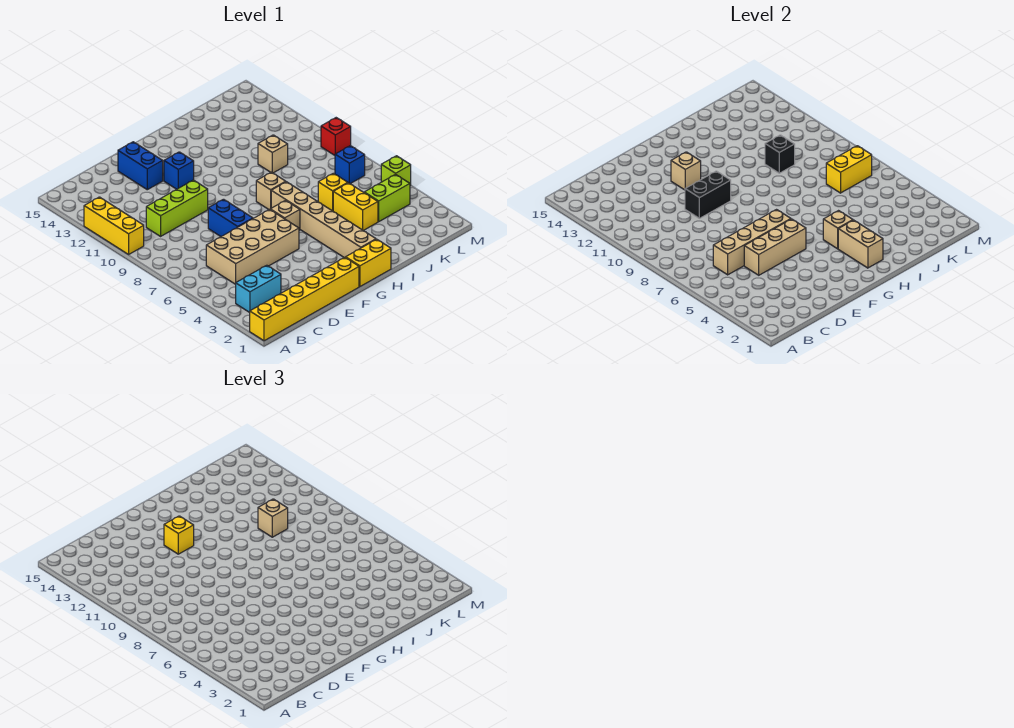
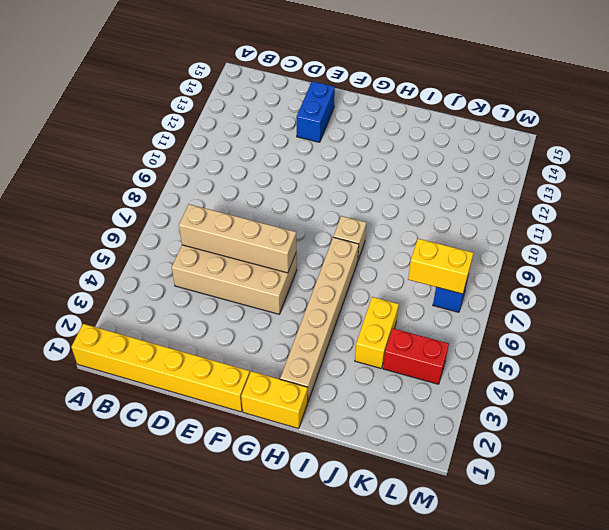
red brick K4:L4 level 1 -> lime brick K4:L4 level 1
none -> yellow brick A10:A12 level 1
none -> cyan brick B3:C3 level 1
none -> lime brick C10:E10 level 1

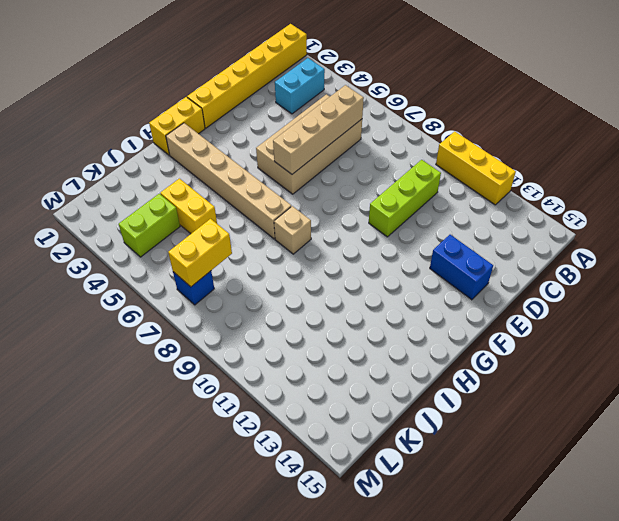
none -> blue brick E7:E8 level 1
none -> blue brick F12 level 1
none -> tan brick G6 level 1

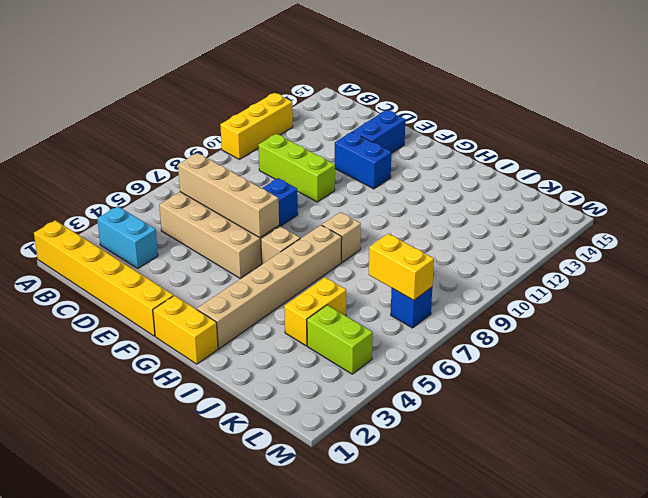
blue brick E12:F12 level 1 -> blue brick F12 level 1
none -> yellow brick J6 level 1
none -> tan brick J10 level 1
none -> lime brick M5 level 1

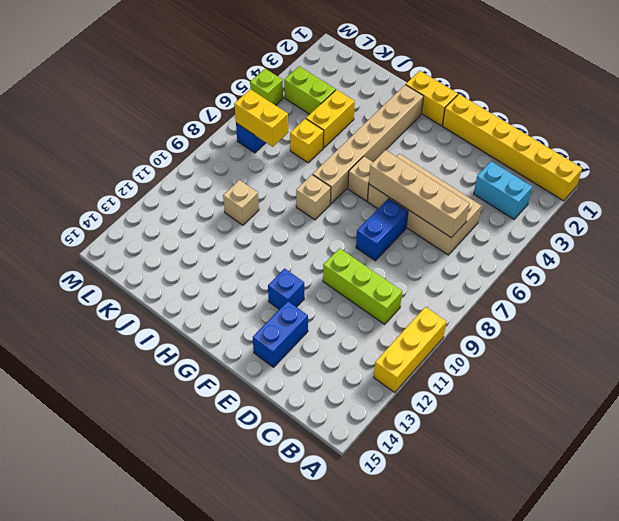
none -> red brick M9 level 1
none -> tan brick D5:F5 level 2
none -> black brick E10:F10 level 2

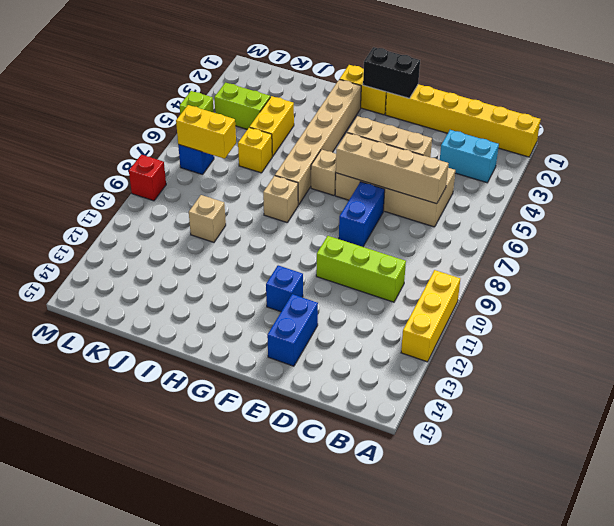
black brick F1:G1 level 2 -> black brick E10:F10 level 2
none -> tan brick F12 level 2
none -> tan brick H2:H3 level 2
none -> tan brick H4 level 2

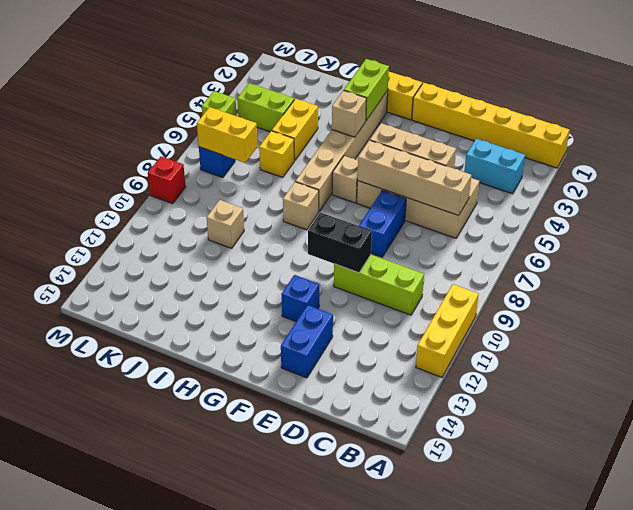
lime brick H2:H3 level 2 -> tan brick H2:H3 level 2
none -> tan brick F12 level 2
none -> black brick J10 level 2
none -> yellow brick F12 level 3

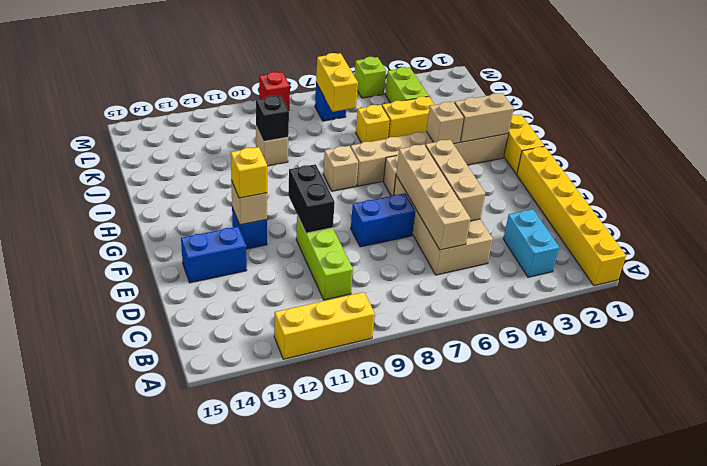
none -> tan brick J10 level 3

